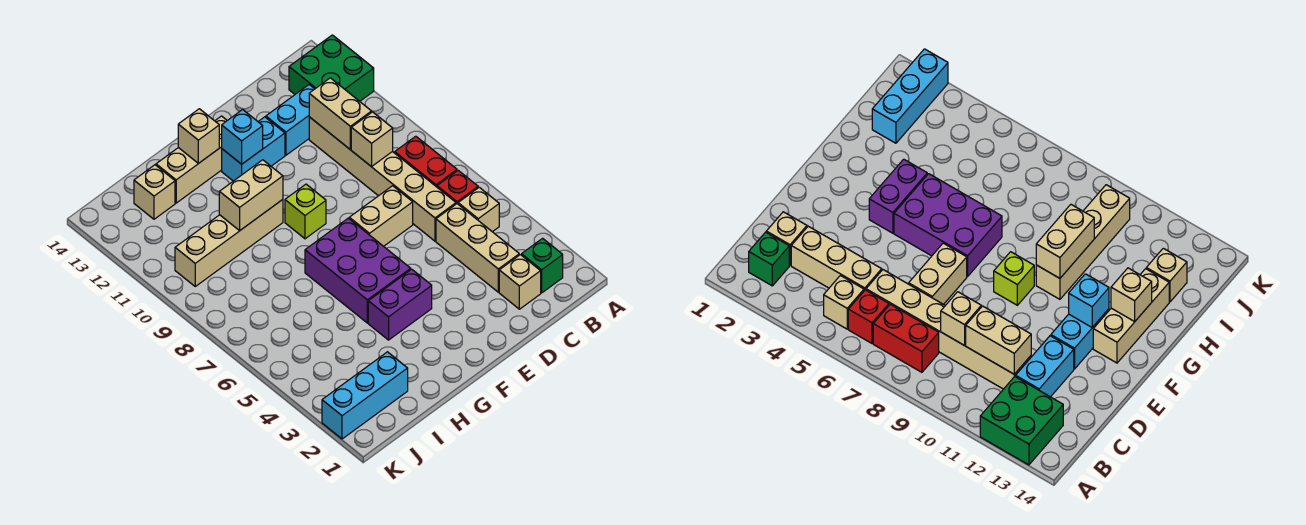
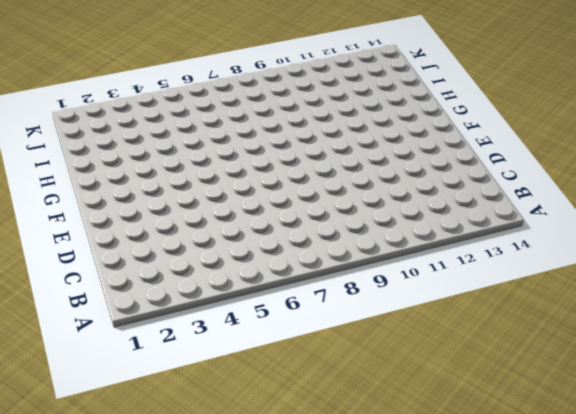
none -> green brick A12:B13 level 1
none -> green brick B2 level 1
none -> tan brick B5 level 1

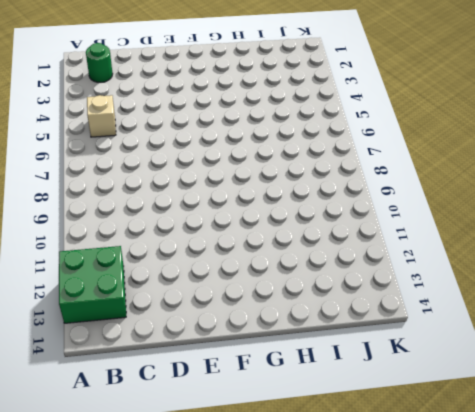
green round brick B2 level 1 -> green brick B2 level 1
none -> red brick B6 level 1
none -> red brick B7:B8 level 1
none -> tan brick C2 level 1

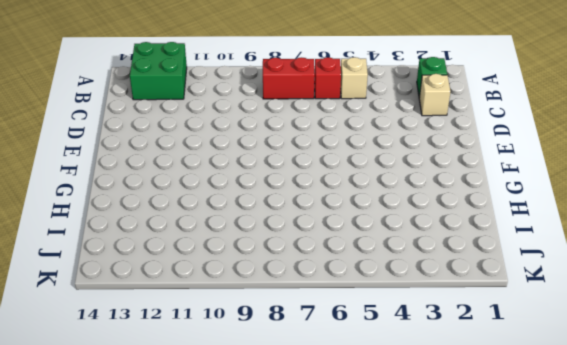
none -> tan brick C3:C5 level 1
none -> tan brick C6:C11 level 1
none -> cyan brick C12:D12 level 1

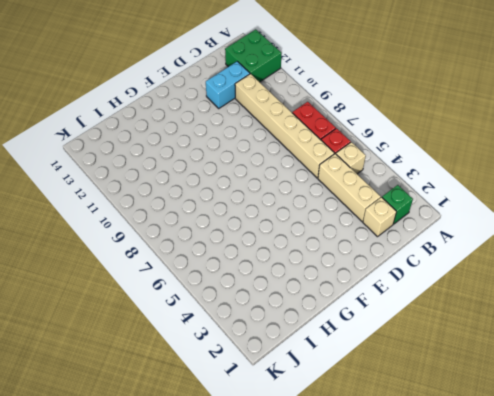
none -> tan brick D7:E7 level 1
none -> cyan brick E12:F12 level 1
none -> purple brick F4:G4 level 1

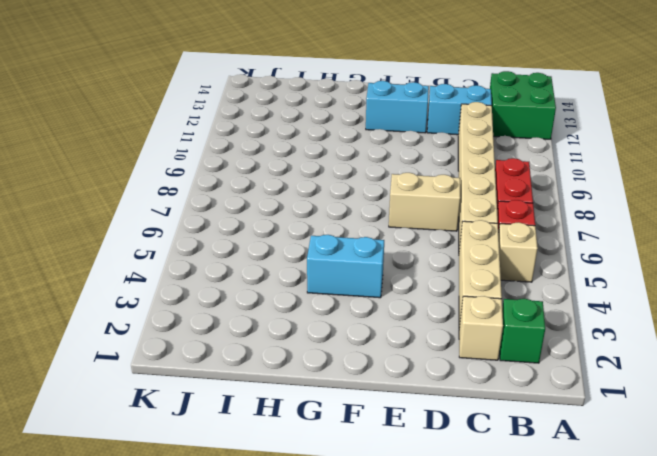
cyan brick F4:G4 level 1 -> purple brick F4:G4 level 1
none -> purple brick F5:G7 level 1
none -> lime brick F9 level 1
none -> tan brick F13:H13 level 1

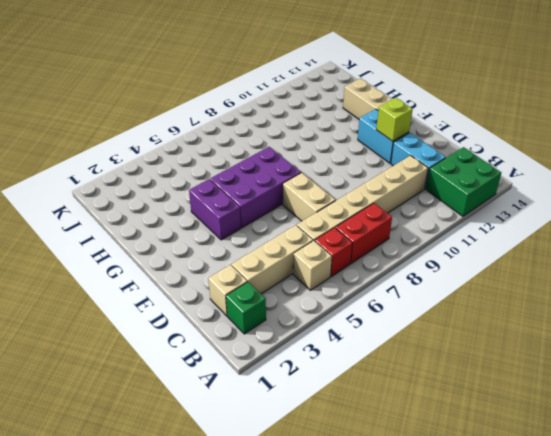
lime brick E12 level 2 -> lime brick F9 level 1
none -> tan brick G10:J10 level 1
none -> cyan brick I2:K2 level 1
none -> tan brick I13 level 1

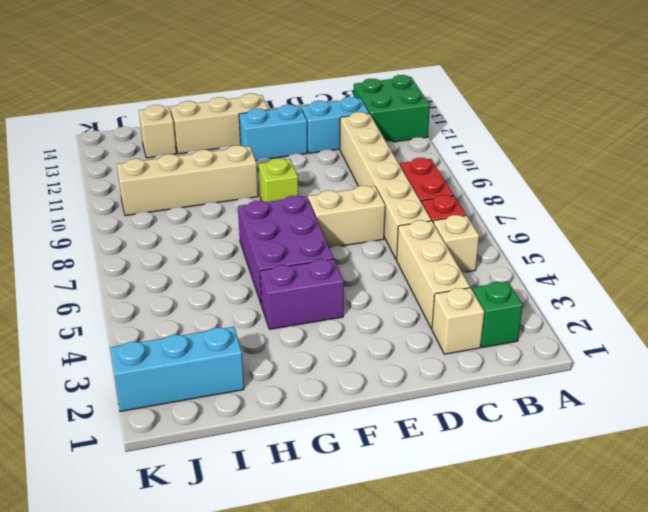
none -> tan brick C9 level 2
none -> tan brick C10:C11 level 2
none -> cyan brick F12 level 2

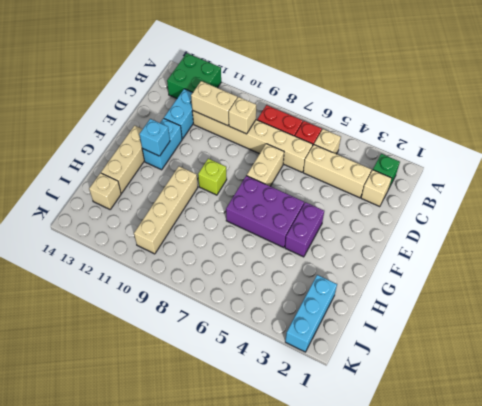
none -> tan brick G10:H10 level 2
none -> tan brick G13 level 2

